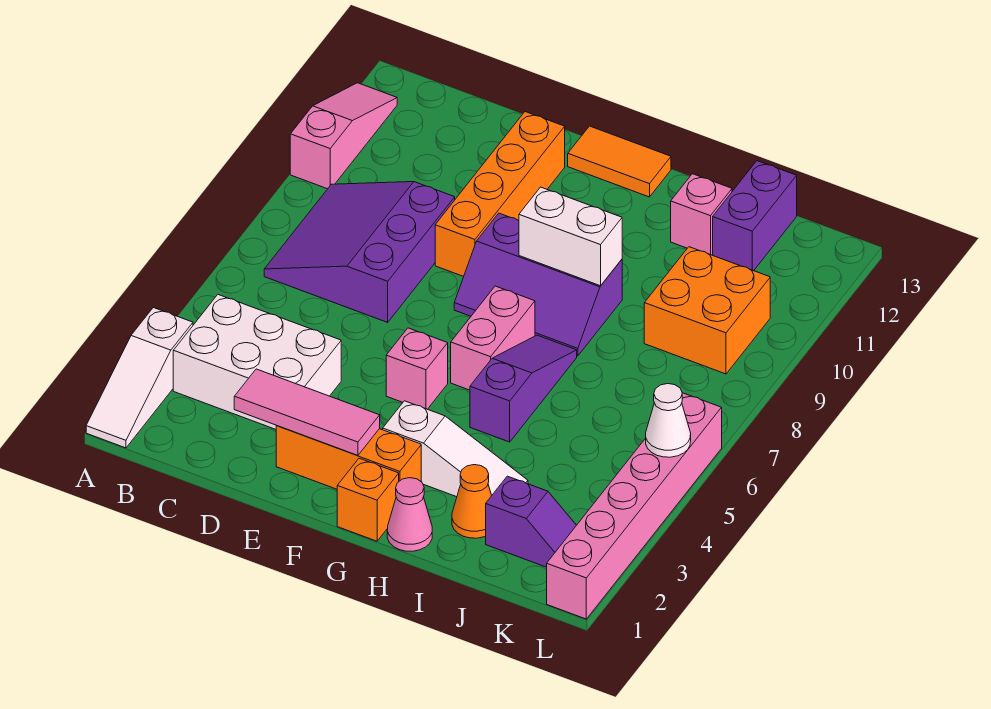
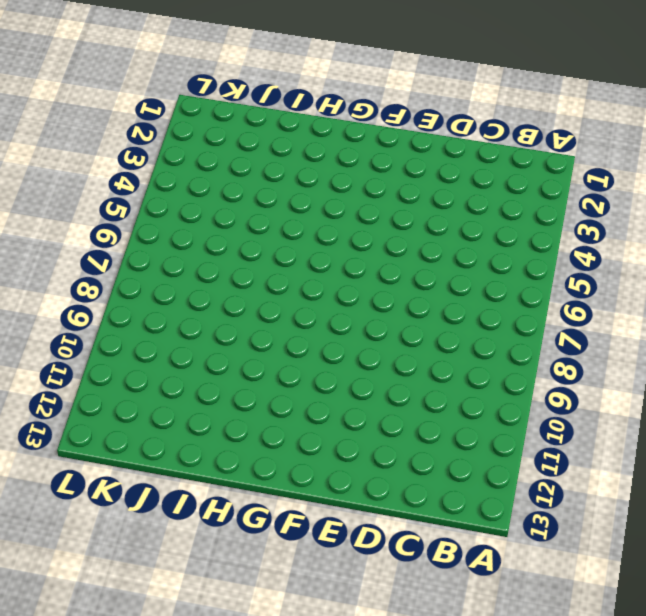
none -> white slope A1:A3 level 1 top 3
none -> pink slope A10:A12 level 1 top 10
none -> white brick B3:D4 level 1

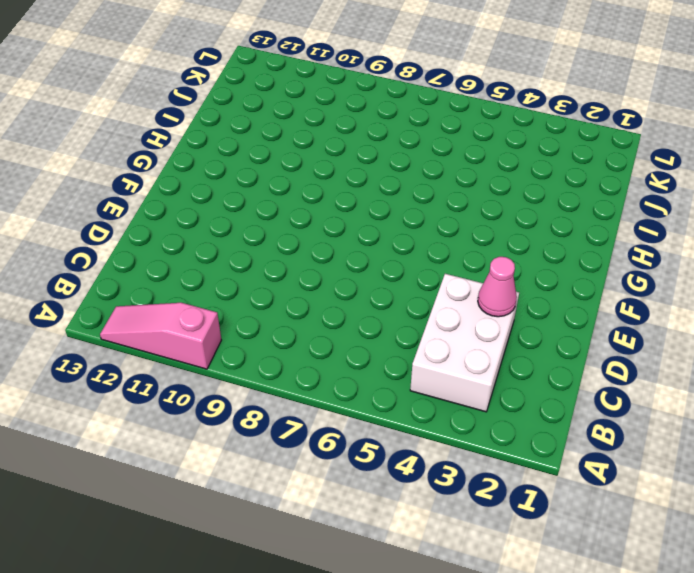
pink cone D3 level 2 -> pink cone H1 level 1
none -> white slope A1:A3 level 1 top 3
none -> purple slope B7:D9 level 1 top D
none -> orange brick E2:G2 level 1

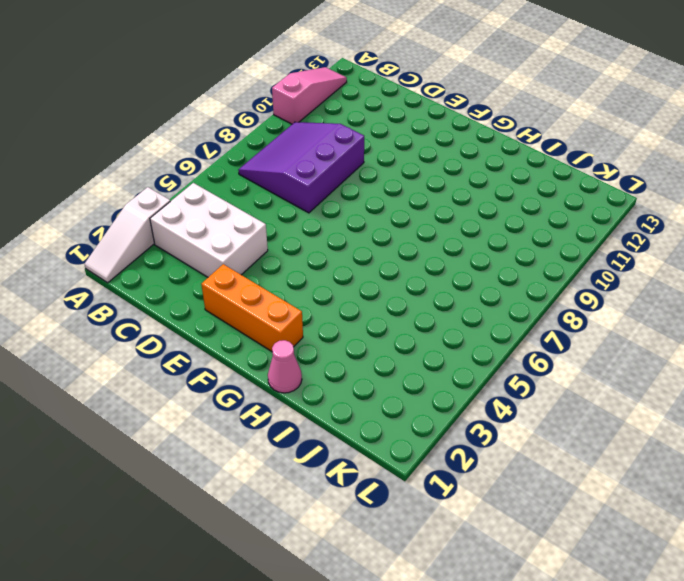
none -> orange brick E9:E12 level 1
none -> pink brick F5 level 1
none -> purple slope F8:H9 level 1 top 9

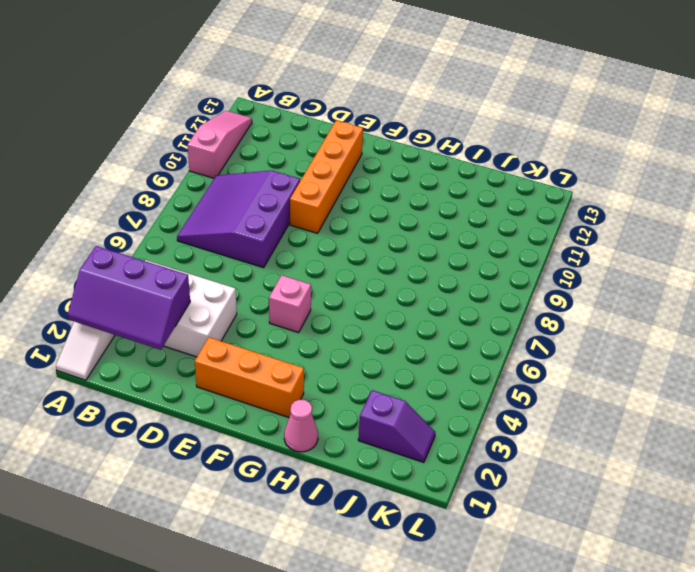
purple slope A2:C3 level 2 top 3 -> purple slope F8:H9 level 1 top 9
none -> orange tile F13:G13 level 1
none -> orange brick G1 level 1
none -> white slope G3:I3 level 1 top G

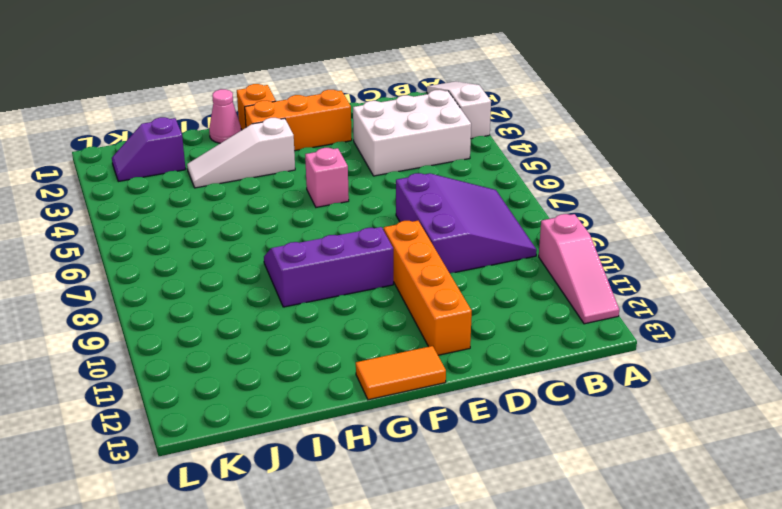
none -> pink brick G6:G7 level 1
none -> purple slope H5:H7 level 1 top 5
none -> orange cone I2 level 1

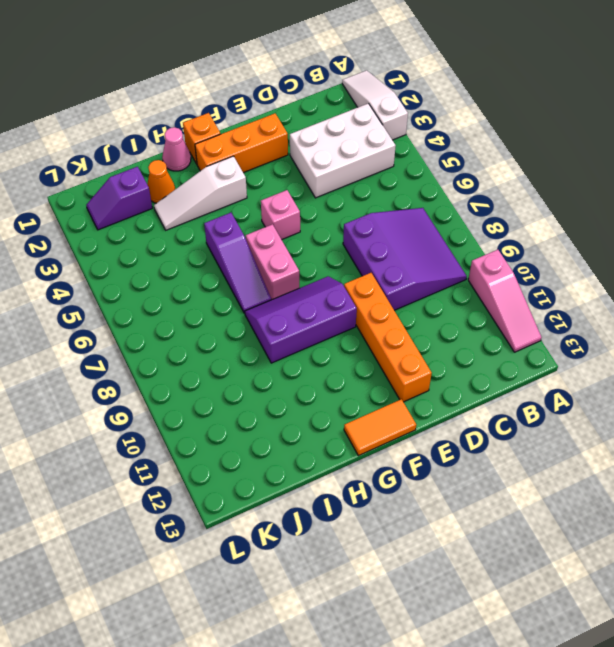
none -> pink brick I12 level 1
none -> orange brick J9:K10 level 1
none -> purple brick J12:J13 level 1

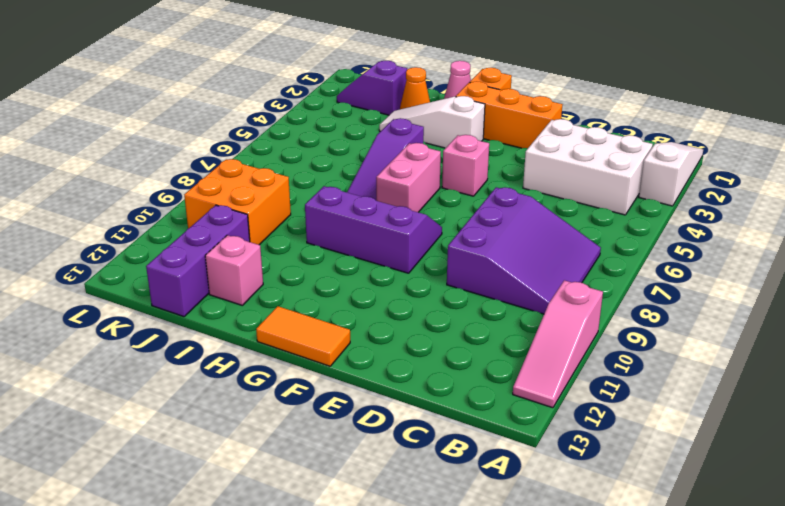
purple brick J11:J13 level 1 -> purple brick J12:J13 level 1
none -> orange brick E9:E12 level 1
none -> pink brick L1:L6 level 1
none -> pink tile D2:F2 level 2

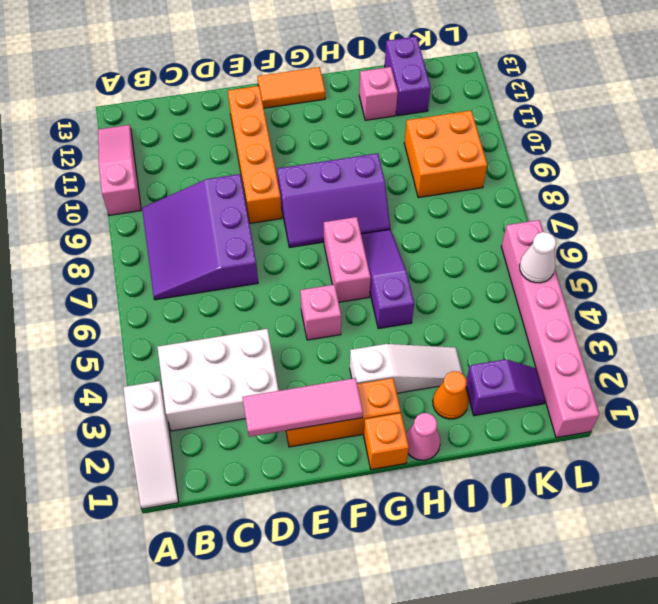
none -> white brick G9:H9 level 2

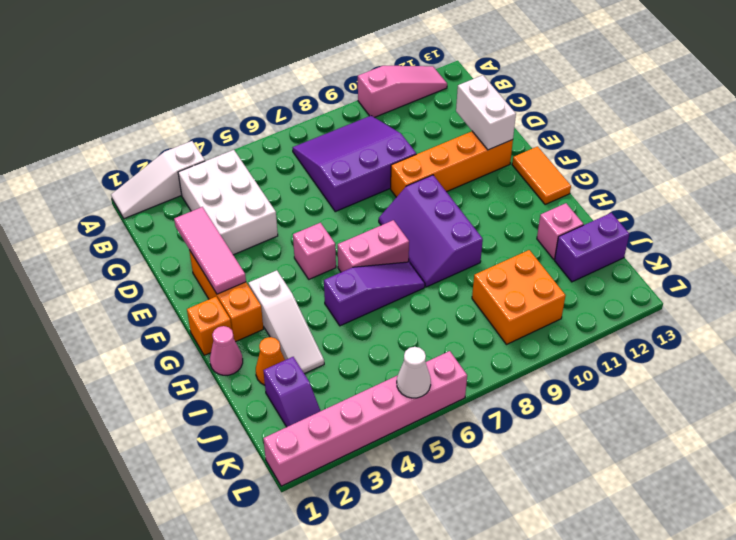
white brick D12:E12 level 2 -> white brick G9:H9 level 2

